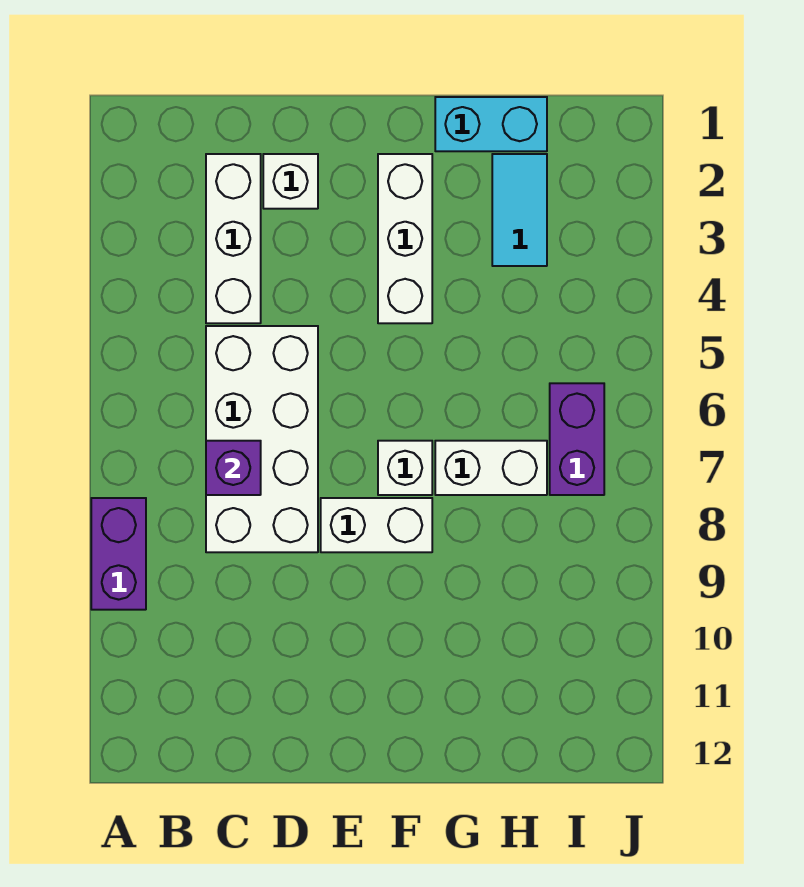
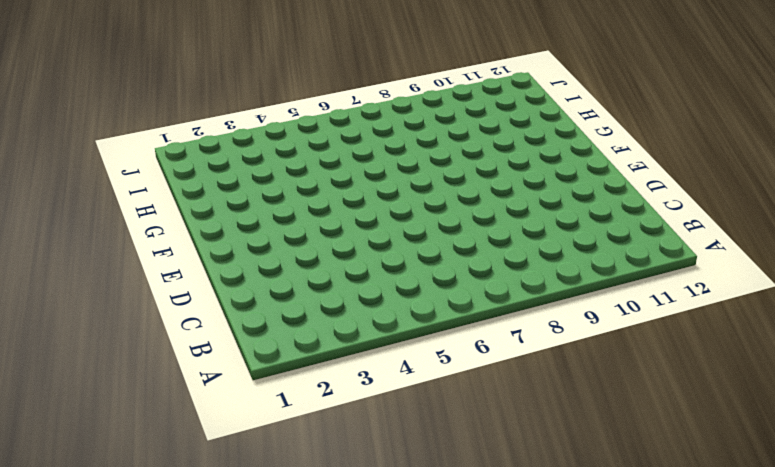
none -> purple brick A8:A9 level 1
none -> white brick C2:C4 level 1
none -> white brick C5:D8 level 1

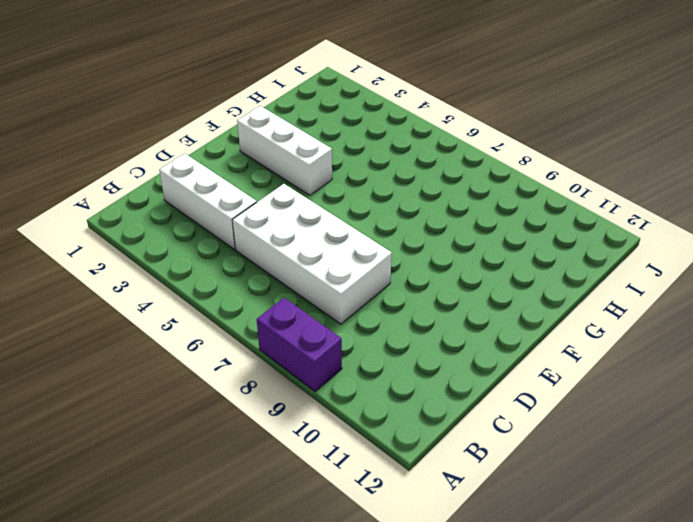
none -> white brick D2 level 1
none -> white brick E8:F8 level 1
none -> white brick F7 level 1

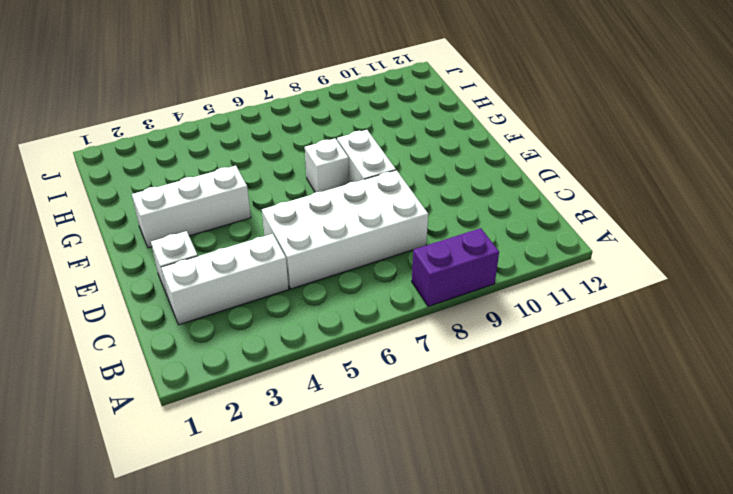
none -> cyan brick G1:H1 level 1
none -> white brick G7:H7 level 1
none -> cyan tile H2:H3 level 1

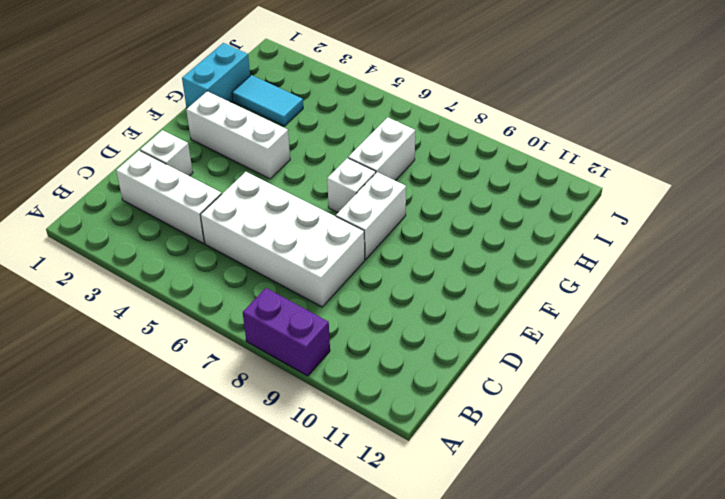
none -> purple brick I6:I7 level 1
none -> purple brick C7 level 2

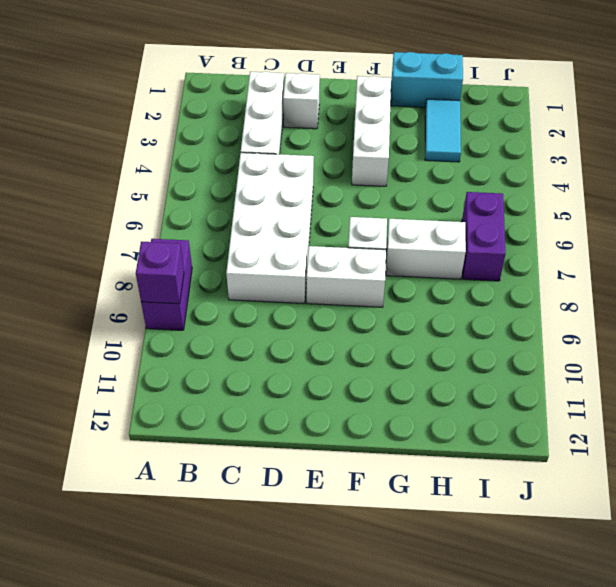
purple brick A9 level 2 -> purple brick C7 level 2

